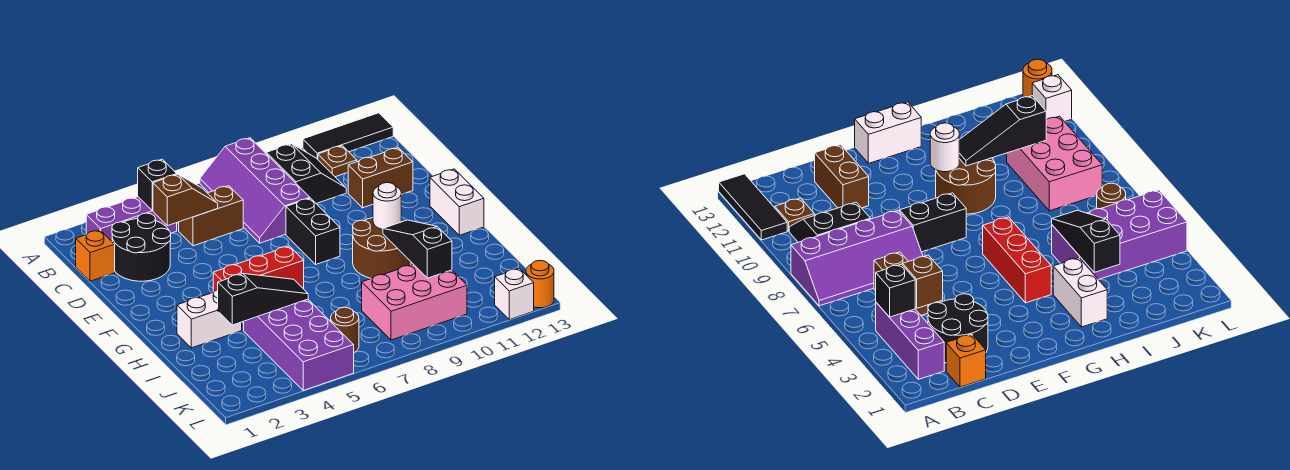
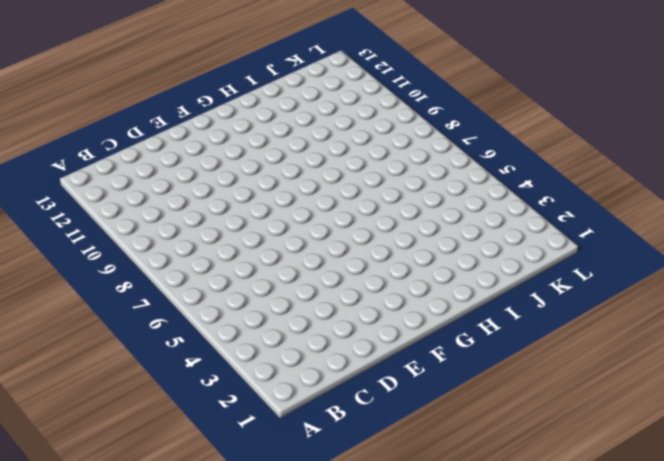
none -> purple slope A7:D8 level 1 top 8
none -> black tile A11:A13 level 1
none -> purple brick B2:B4 level 1

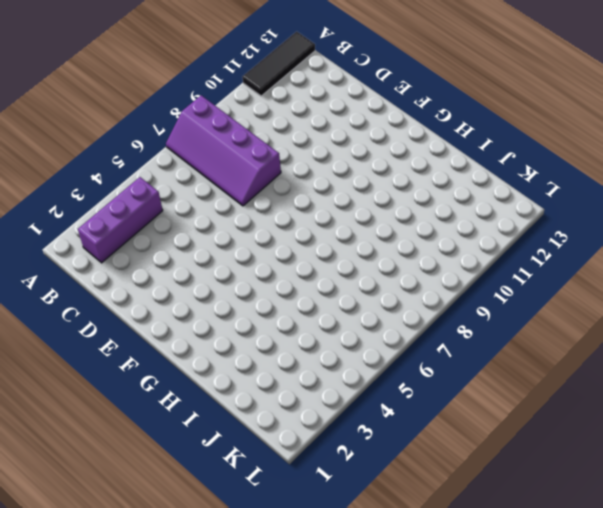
none -> black slope B9:C10 level 1 top 9
none -> brown plate B11 level 1
none -> orange brick C1 level 1

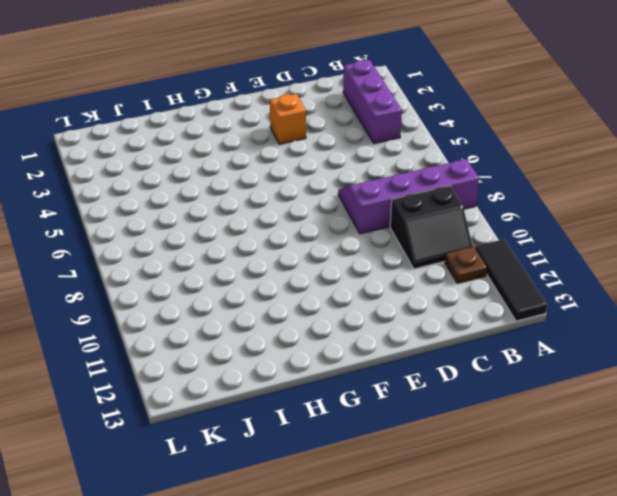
orange brick E3 level 1 -> orange brick C1 level 1
none -> black round brick C2:D3 level 1
none -> brown brick C5:C6 level 1
none -> brown brick D11:D12 level 1

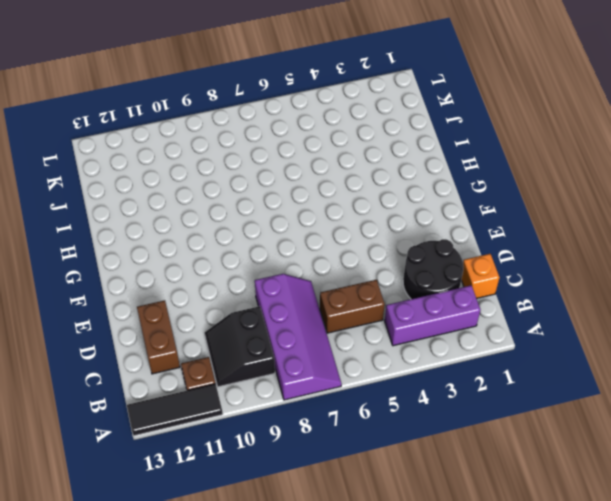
brown brick C12:D12 level 1 -> brown brick D11:D12 level 1
none -> black brick E8:F8 level 1
none -> white brick F13:G13 level 1
none -> red brick G4:G6 level 1

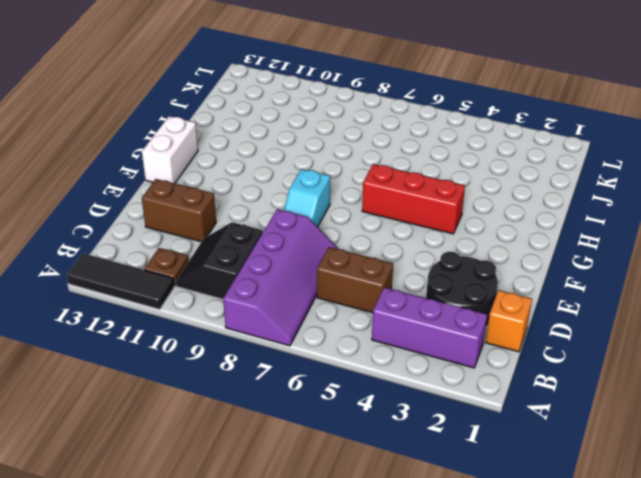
cyan slope E8:F8 level 1 top F -> black brick E8:F8 level 1
none -> brown round brick G9:H10 level 1
none -> white brick H2:H3 level 1
none -> purple brick I4:L5 level 1

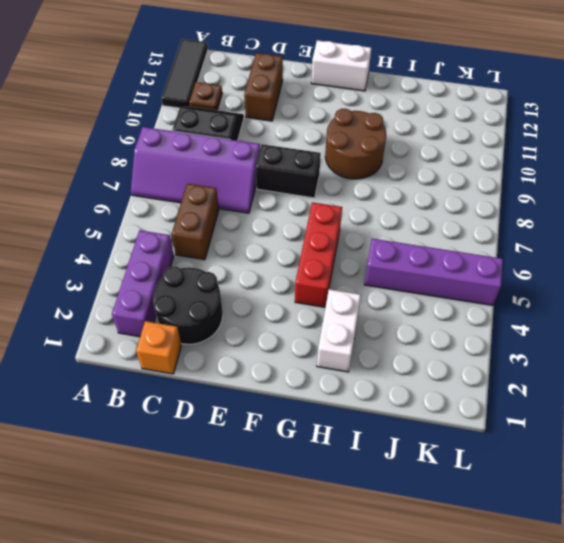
purple brick I5:L5 level 1 -> purple brick I4:L5 level 1
none -> pink brick J8:K10 level 1
none -> brown round brick K6 level 1
none -> white brick L12 level 1

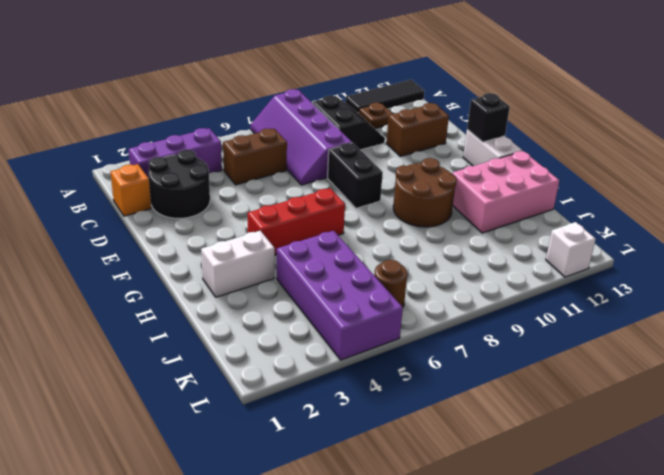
black brick F13 level 2 -> black brick B4 level 2
pink brick H11:I13 level 1 -> pink brick J8:K10 level 1
none -> orange round brick L13 level 1
none -> brown slope C4:C5 level 2 top 4
none -> white round brick G10 level 2

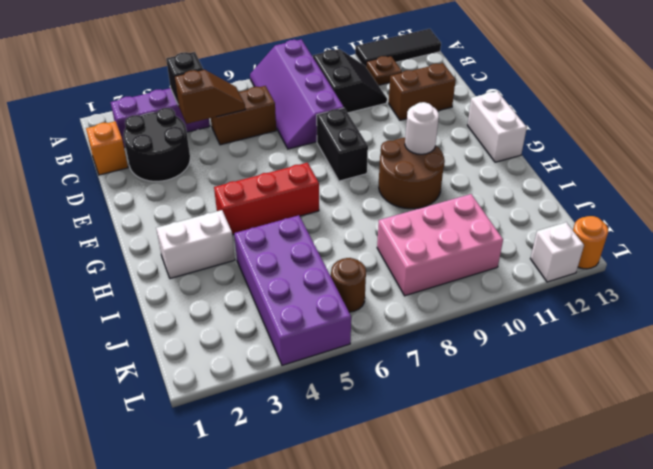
none -> black slope H10:J10 level 2 top J
none -> black slope I3:I5 level 2 top 3

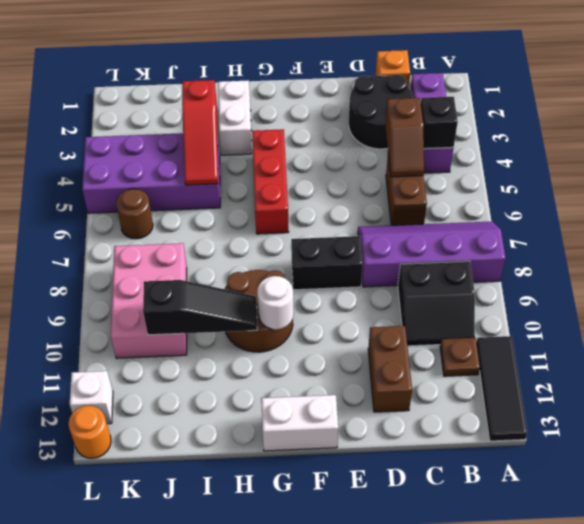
red slope I3:I5 level 2 top 3 -> black slope I3:I5 level 2 top 3

